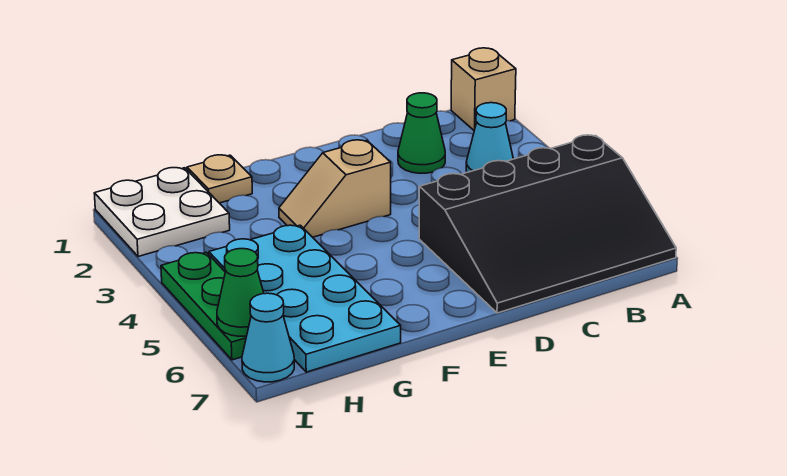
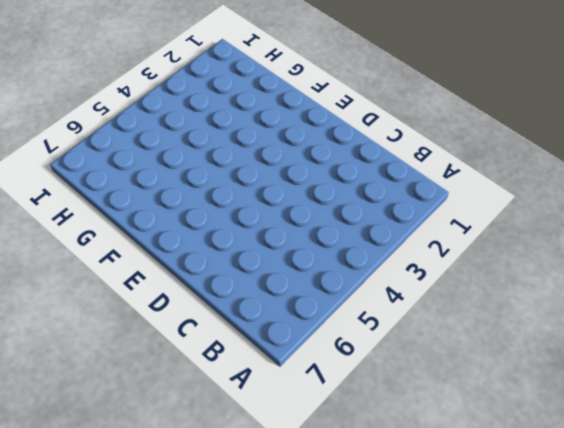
none -> tan brick A1 level 1
none -> black slope A5:D7 level 1 top 5

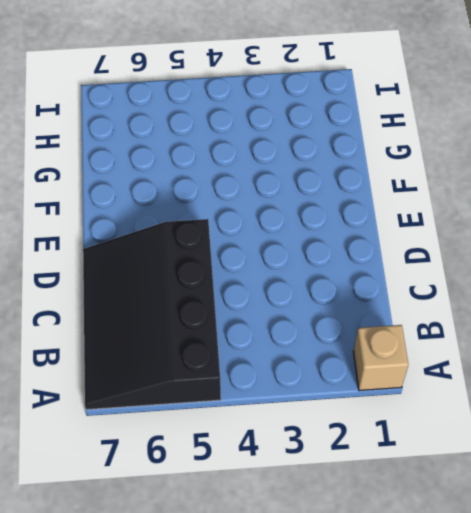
none -> cyan cone B3 level 1
none -> green cone C2 level 1

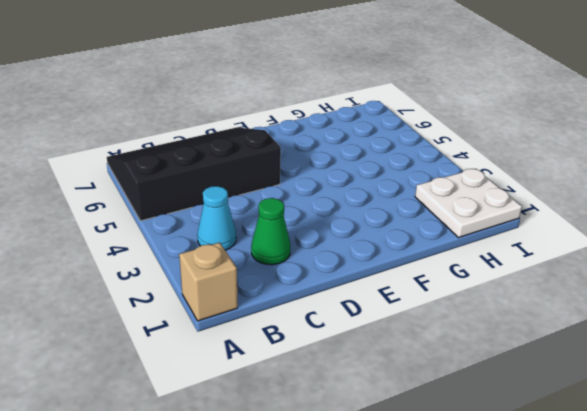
none -> tan slope E3:F3 level 1 top E
none -> tan plate G1 level 1

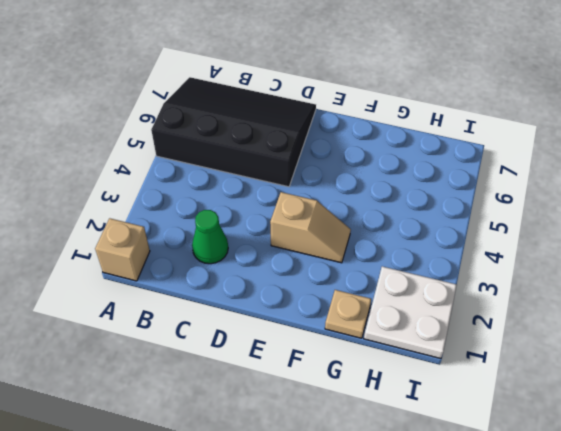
none -> cyan cone B3 level 1
none -> cyan plate G4:H7 level 1

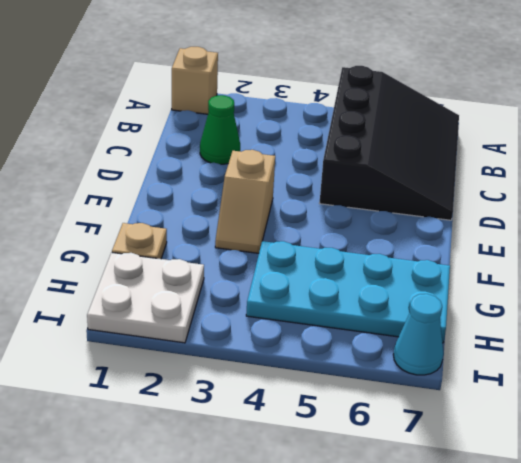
none -> cyan cone B3 level 1
none -> green plate I4:I6 level 1

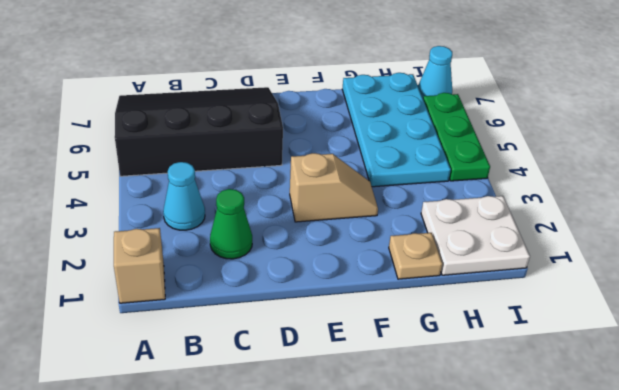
none -> green cone I6 level 2

